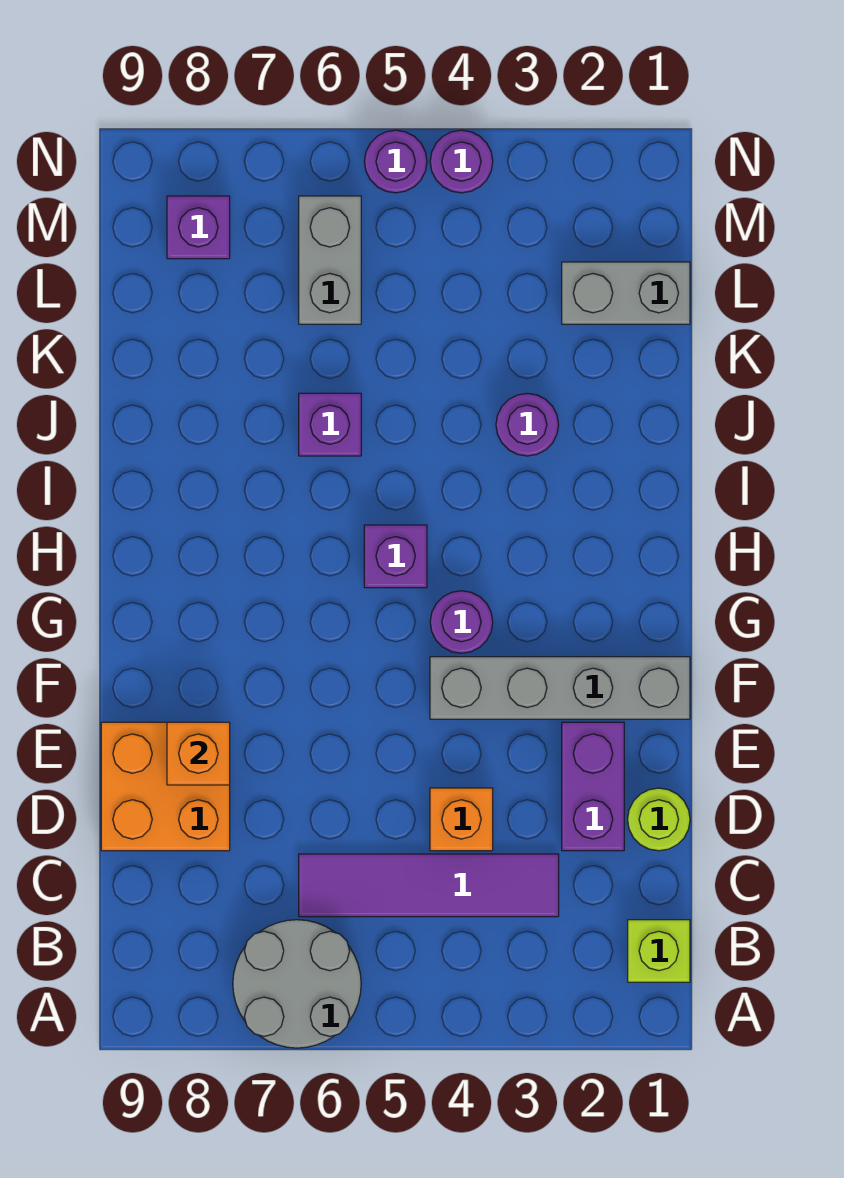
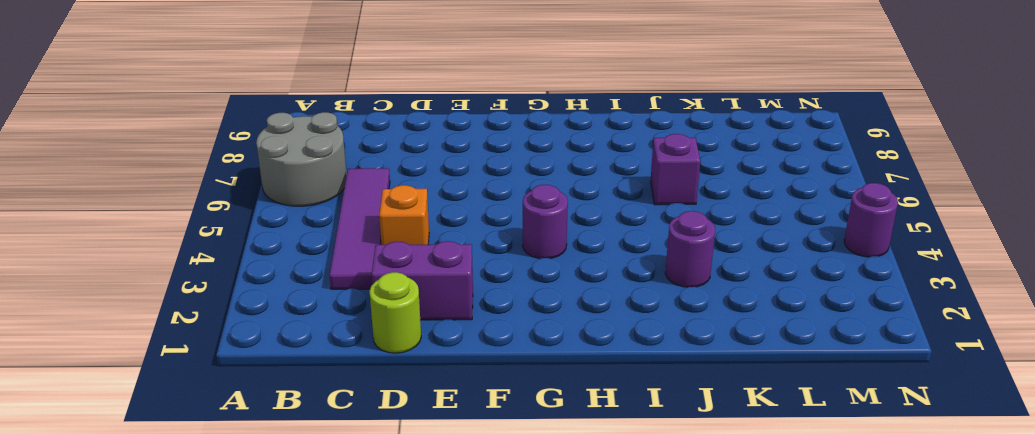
none -> lime brick B1 level 1
none -> orange brick D8:E9 level 1
none -> grey brick F1:F4 level 1

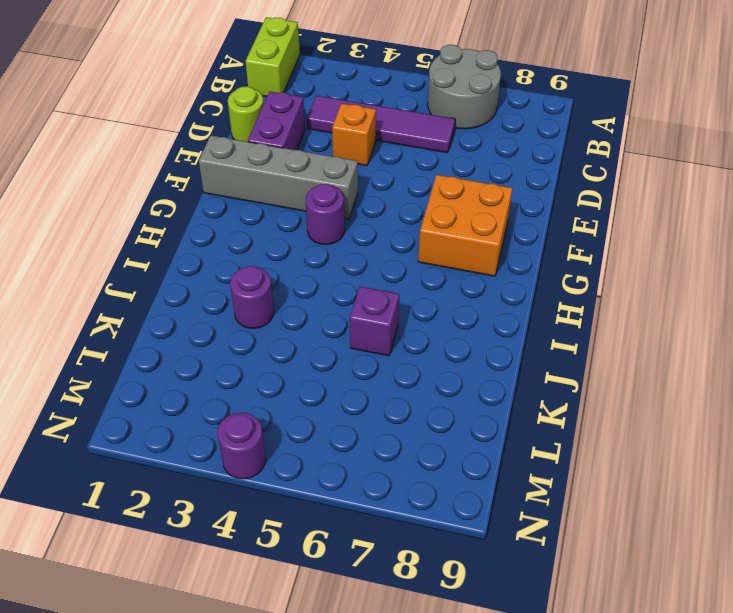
lime brick A1:B1 level 1 -> lime brick B1 level 1
orange brick F7:G8 level 1 -> orange brick D8:E9 level 1
none -> purple brick H5 level 1
none -> grey brick L1:L2 level 1
none -> grey brick L6:M6 level 1

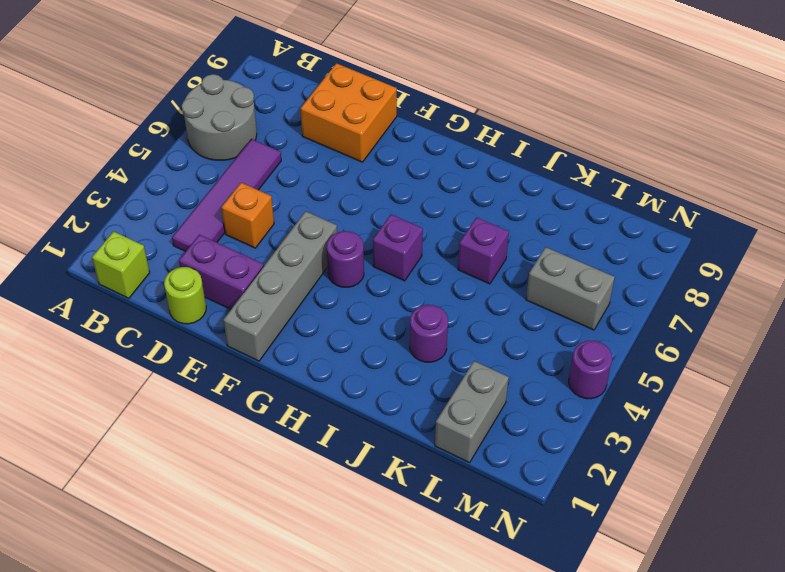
none -> purple brick M8 level 1
none -> purple round brick N5 level 1
none -> orange brick E8 level 2

